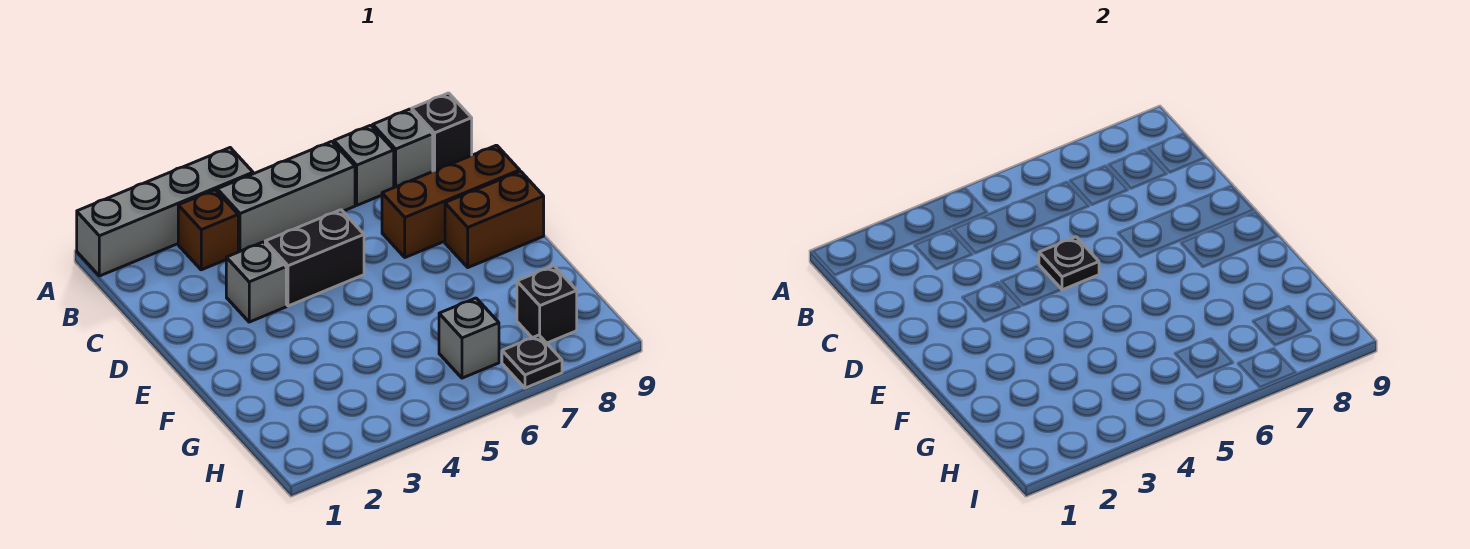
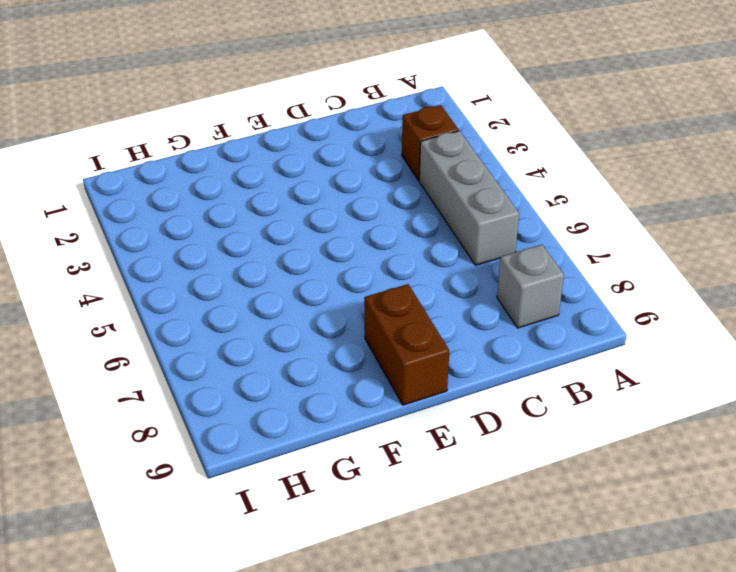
none -> grey brick A1:A4 level 1
none -> grey brick B7 level 1
none -> black brick B9 level 1

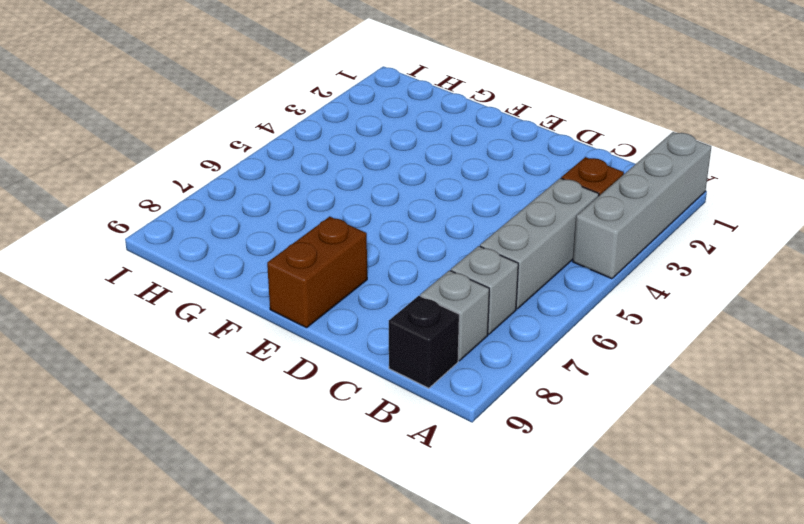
none -> grey brick D3 level 1
none -> black brick D4:D5 level 1
none -> brown brick D7:D9 level 1

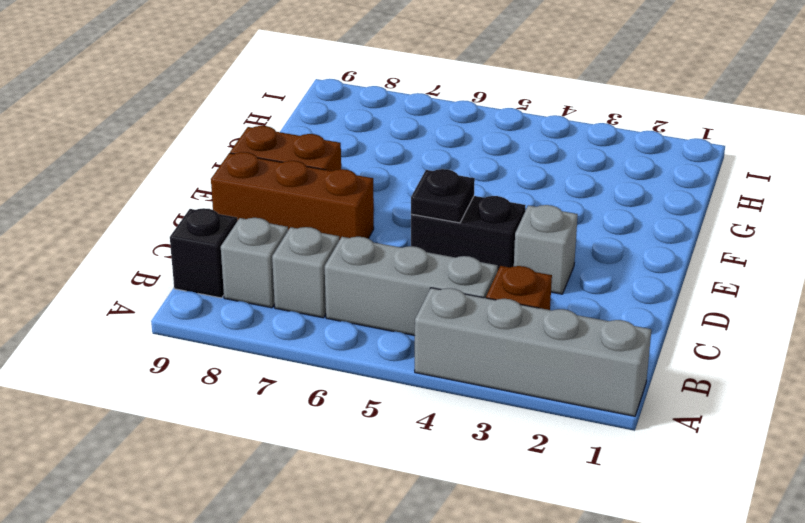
none -> grey brick H6 level 1
none -> black brick H8 level 1
none -> black plate I7 level 1

